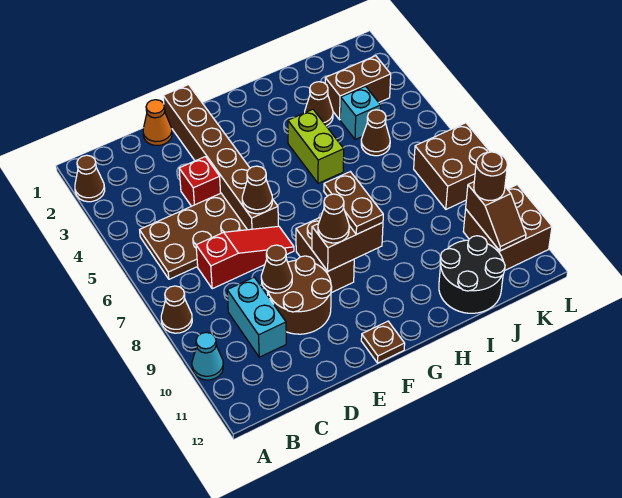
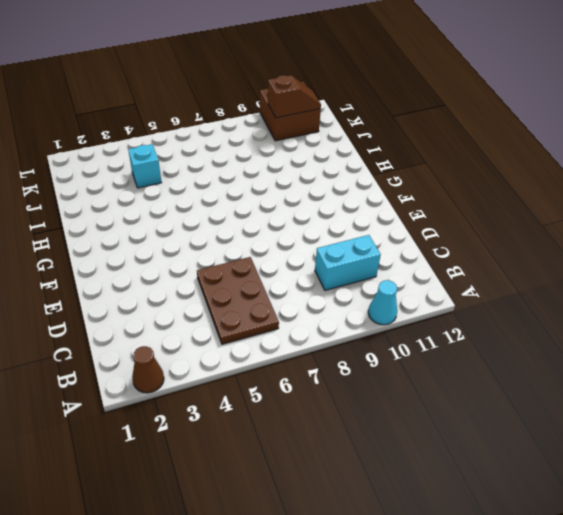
none -> brown cone A8 level 1
none -> red slope C7:E7 level 1 top C
none -> orange cone D1 level 1

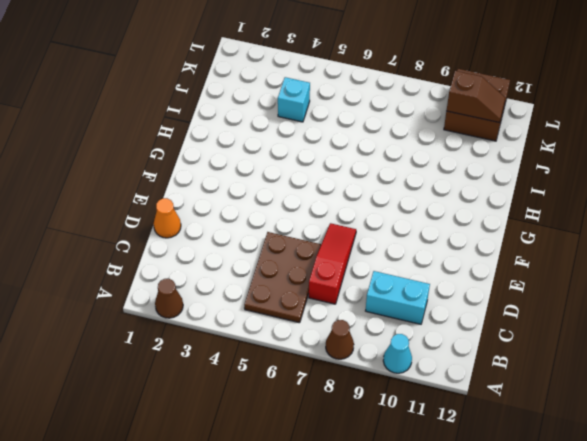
none -> red brick D4 level 1
none -> brown round brick D9:E10 level 1
none -> brown brick E1:E6 level 1

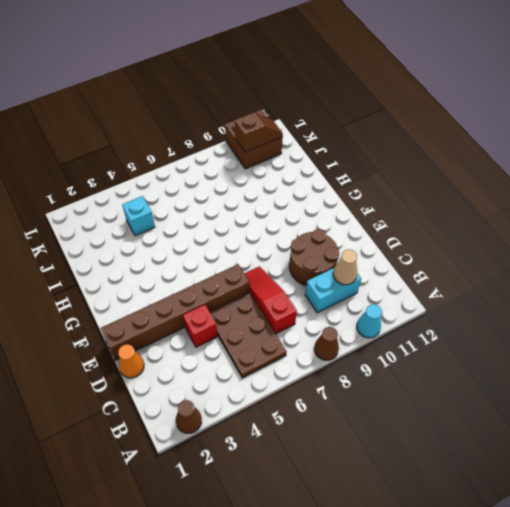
tan cone C10 level 2 -> none
none -> brown brick F8:F9 level 1
none -> brown plate F12 level 1
none -> lime brick H4:H5 level 1

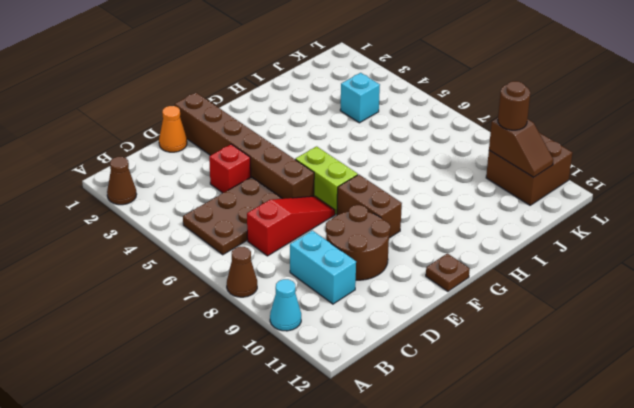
lime brick F6:F7 level 1 -> lime brick H4:H5 level 1
none -> brown cone I3 level 1
none -> black round brick I11:J12 level 1
none -> brown brick J3:K3 level 1

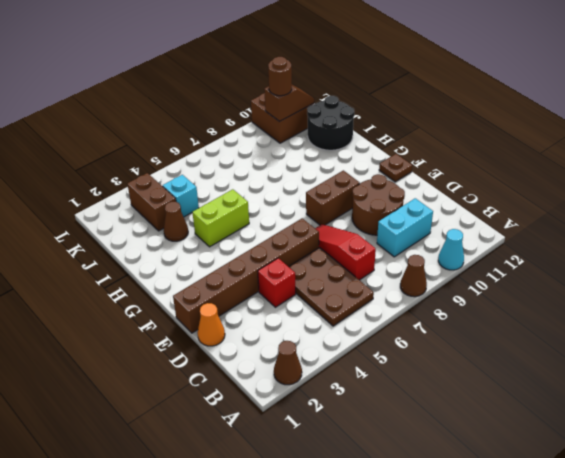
none -> brown cone J5 level 1
none -> brown brick K7:L8 level 1
none -> brown cone D9 level 2

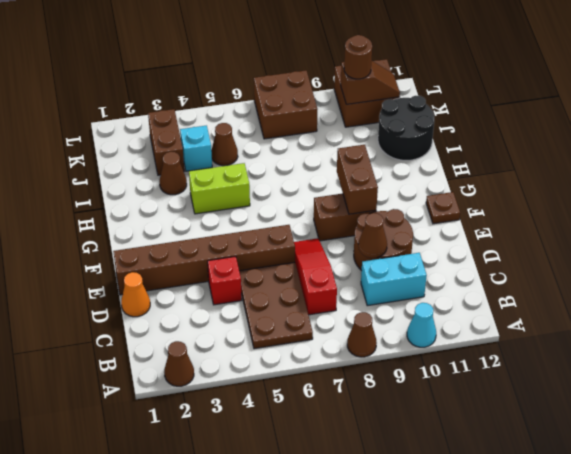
none -> brown cone E6 level 2
none -> brown cone F9 level 3
none -> brown plate G8:G9 level 3

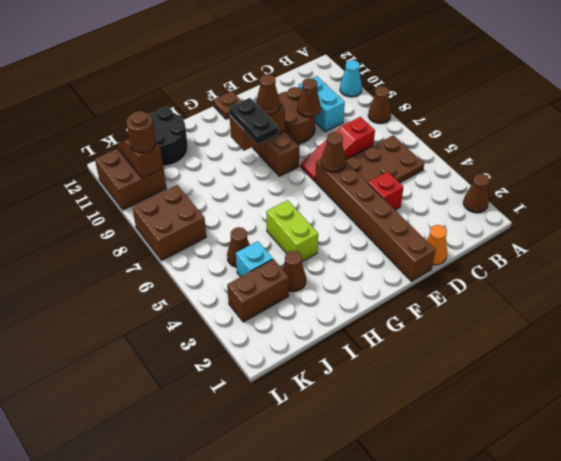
black plate G8:G9 level 3 -> brown plate G8:G9 level 3

